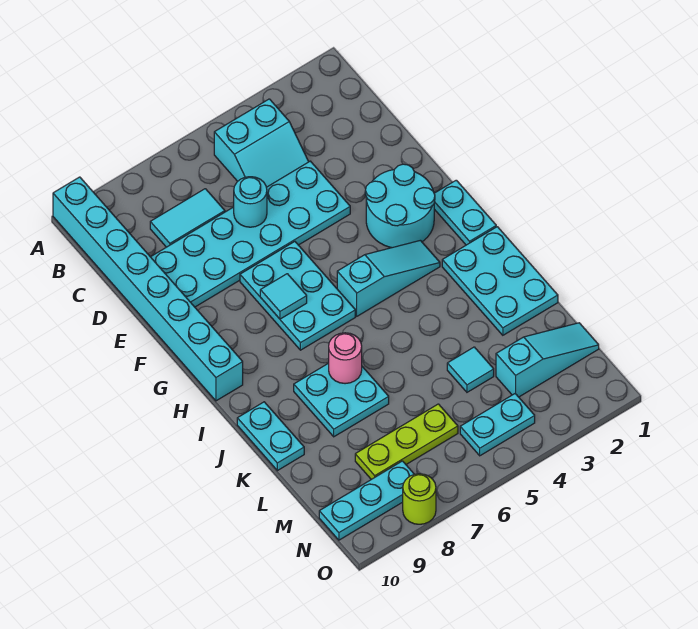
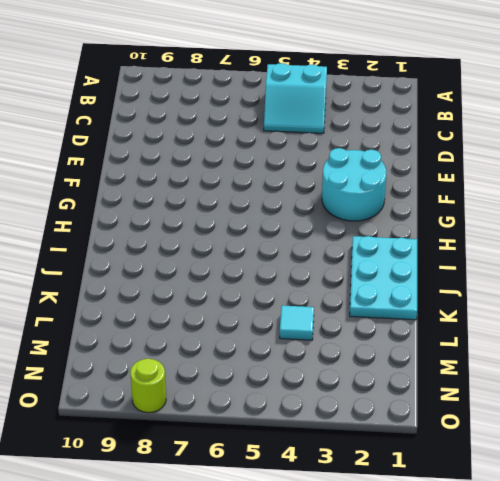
none -> cyan brick A10:H10 level 1
none -> cyan tile C7:C8 level 1
none -> cyan plate D4:E9 level 1

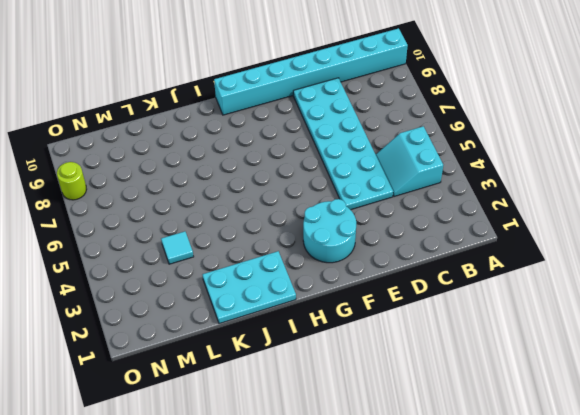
none -> cyan tile C7:C8 level 1
none -> cyan plate F6:H7 level 1
none -> cyan plate G1:H1 level 1

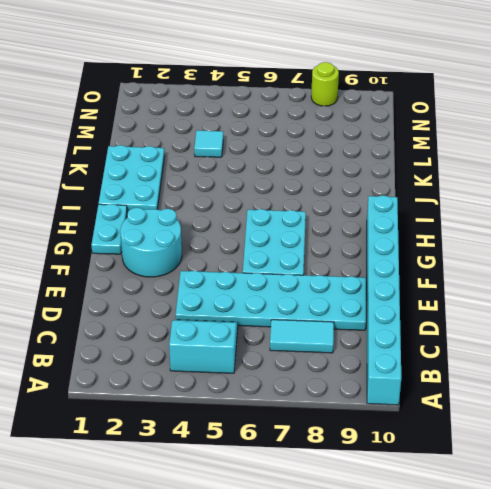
none -> cyan slope H3:H5 level 1 top 5
none -> cyan plate J7:K8 level 1
none -> cyan plate J10:K10 level 1

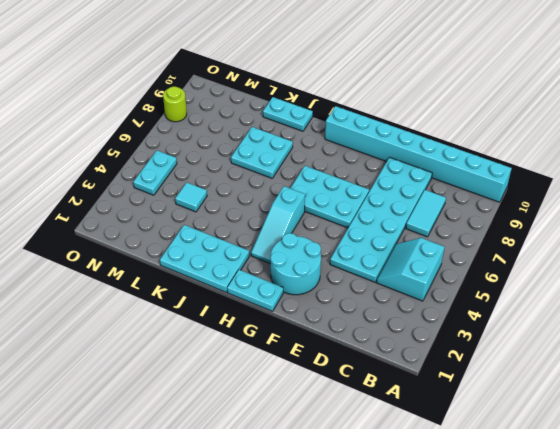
none -> cyan slope M1:M3 level 1 top 3
none -> lime plate M6:M8 level 1
none -> cyan plate N8:N10 level 1

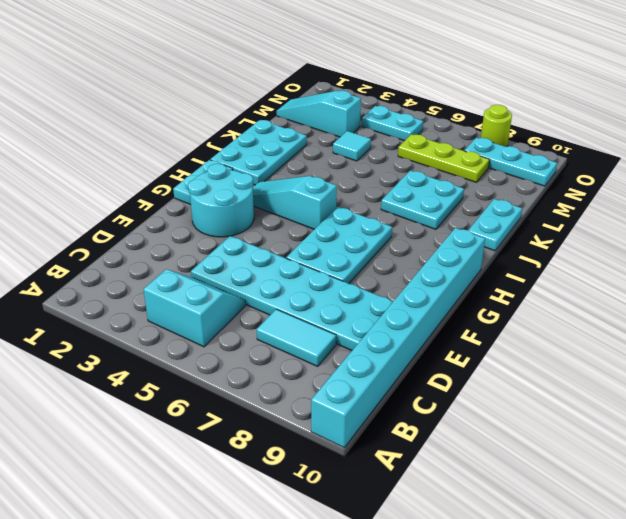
none -> cyan round brick D6 level 2
none -> cyan tile G7 level 2
none -> pink round brick J7 level 2

